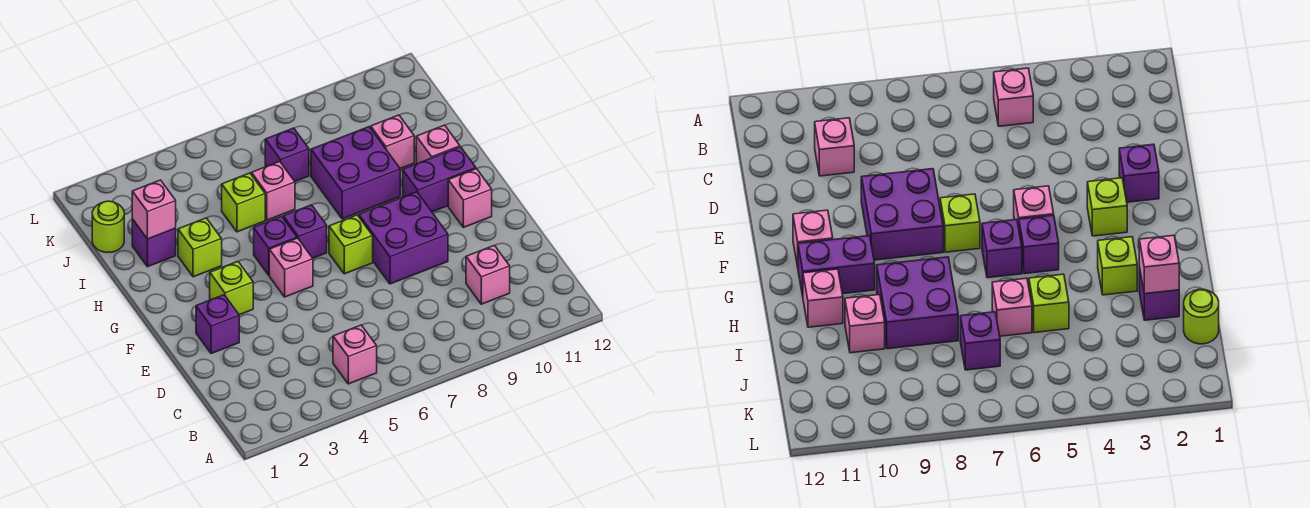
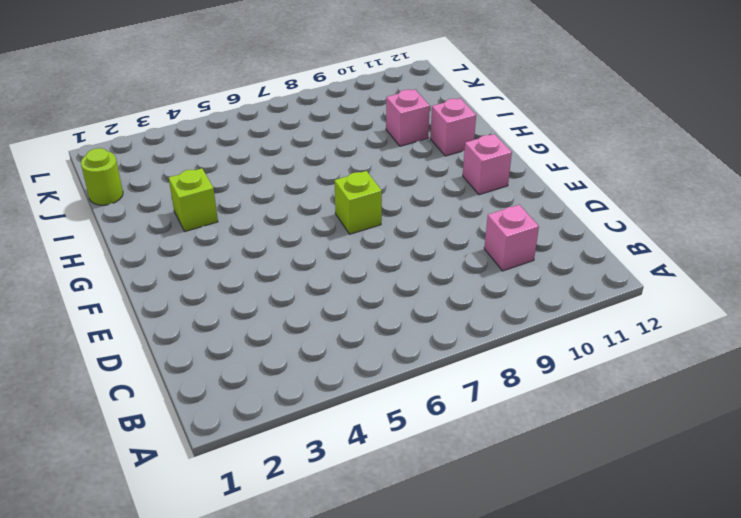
none -> pink brick B5 level 1
none -> purple brick E2 level 1
none -> purple brick E8:F9 level 1

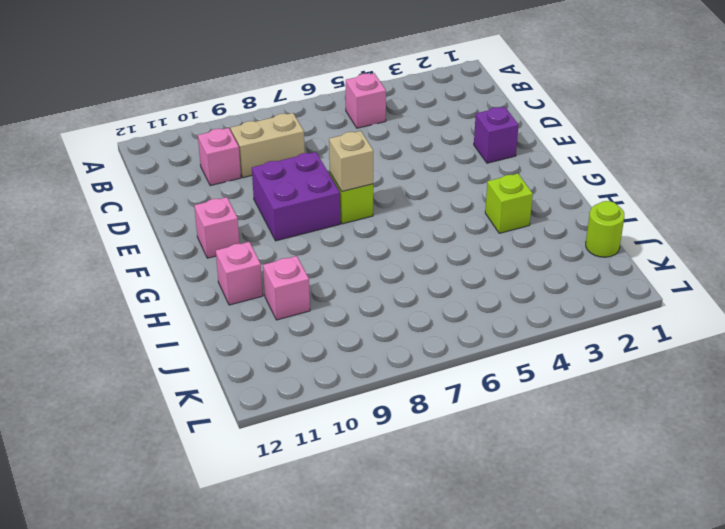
tan brick C8:C9 level 1 -> none
tan brick F7 level 2 -> none
none -> lime brick F3 level 1
none -> pink brick F5 level 1
none -> purple brick G5 level 1

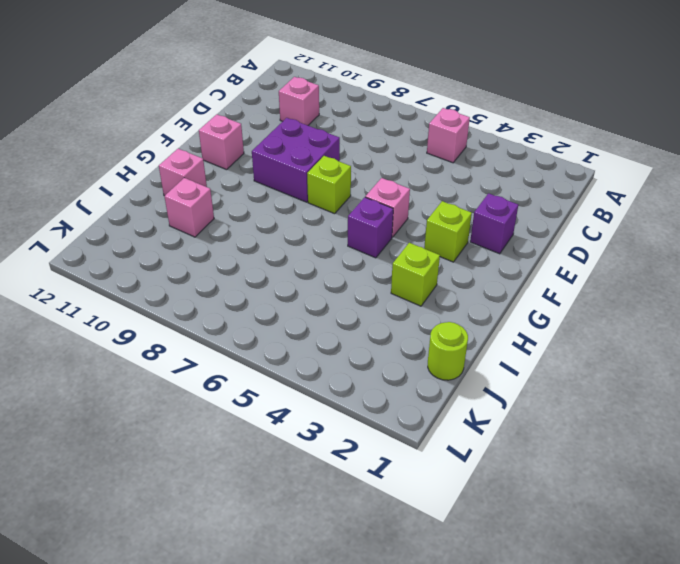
none -> purple brick G6 level 1
none -> purple brick G10:G11 level 1
none -> purple brick H8:I9 level 1

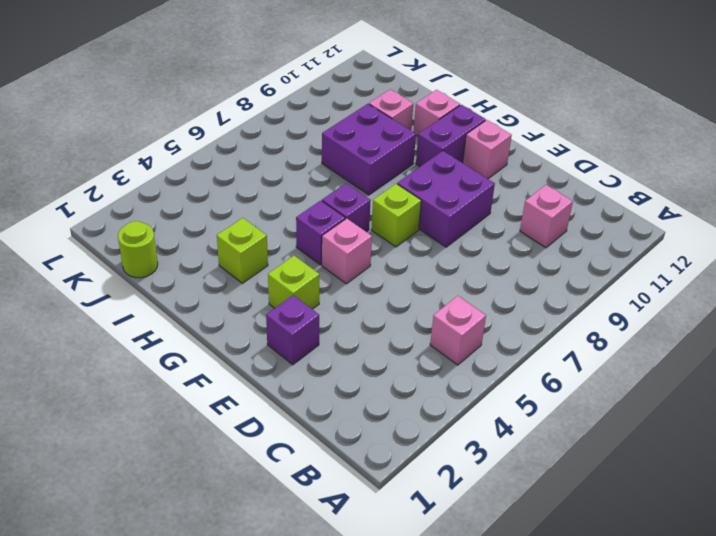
none -> purple brick I2 level 1
none -> lime brick I5 level 1
none -> pink brick I6 level 1

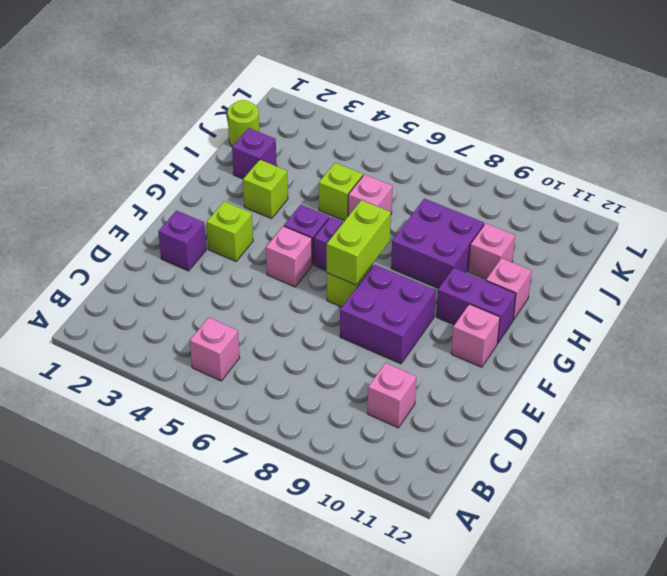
lime brick F7:G7 level 2 -> none
none -> purple brick J7 level 1
none -> pink brick I2 level 2

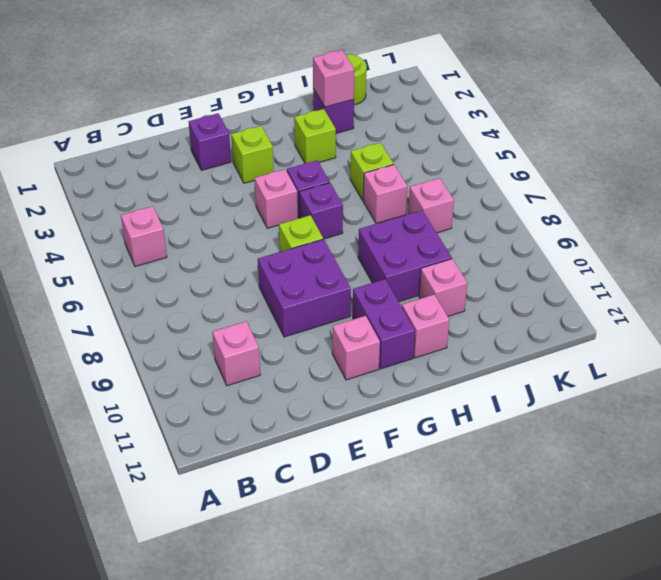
pink brick J7 level 1 -> purple brick J7 level 1

